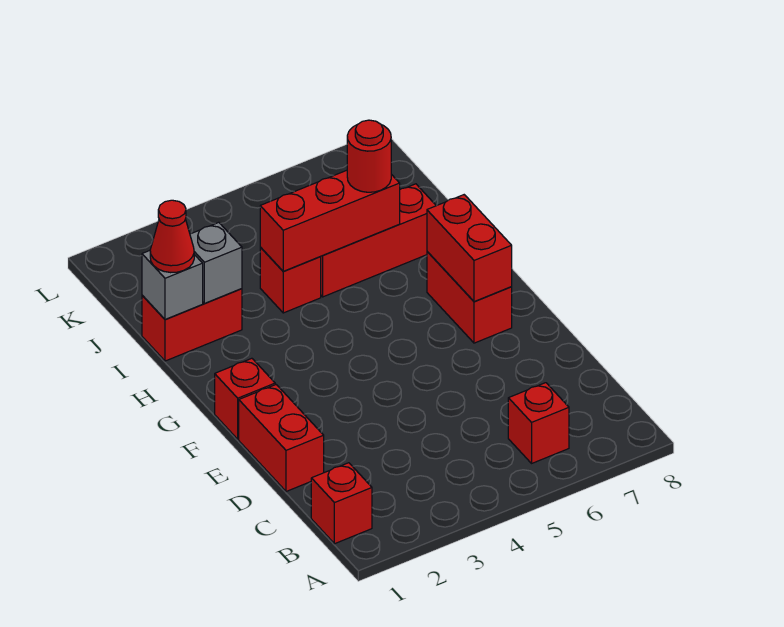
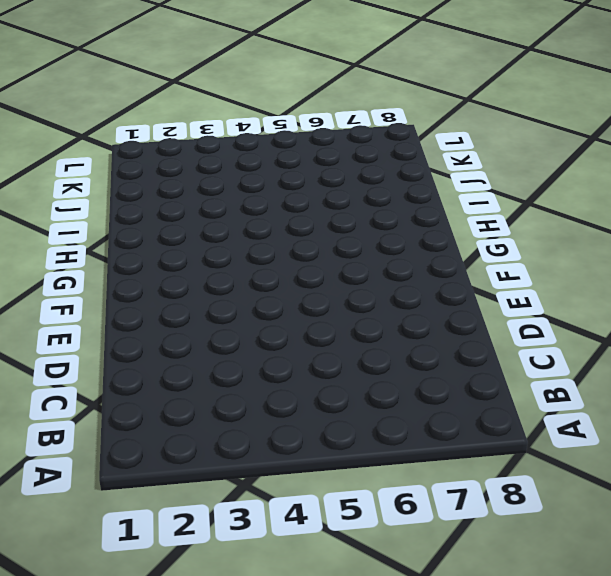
none -> red brick B1 level 1
none -> red brick B6 level 1
none -> red brick D1:E1 level 1

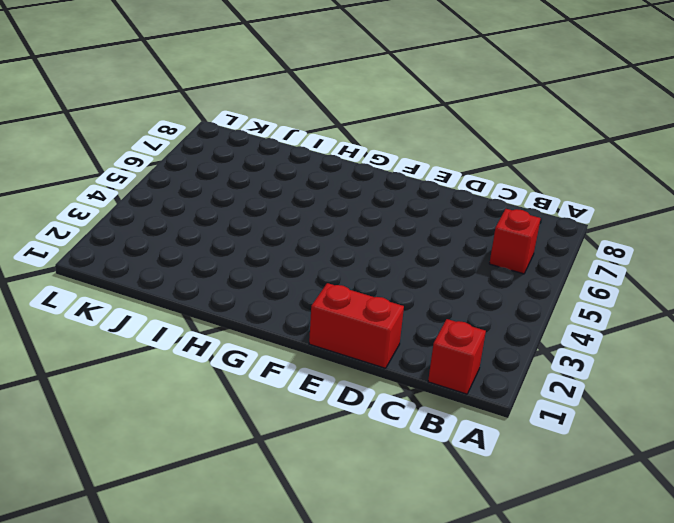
none -> red brick F1 level 1
none -> red brick F7:G7 level 1
none -> red brick I1:I2 level 1

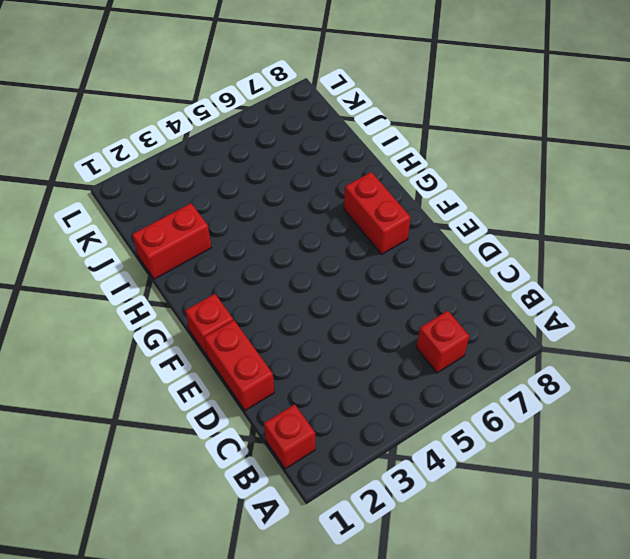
none -> red brick I4 level 1
none -> red brick I5:I7 level 1
none -> red brick F7:G7 level 2

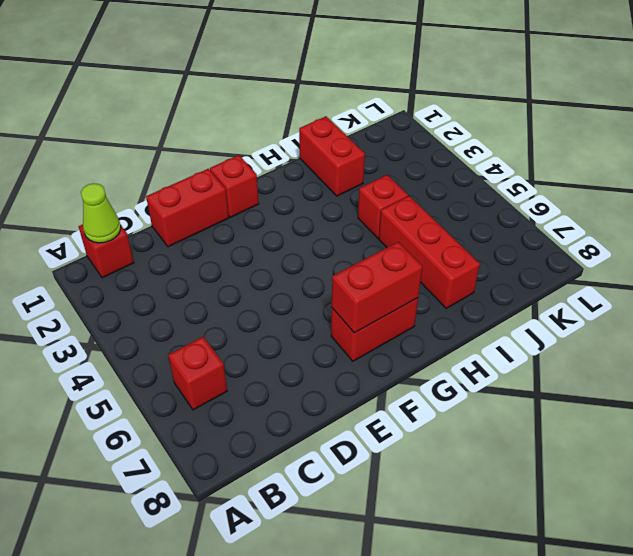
lime cone B1 level 2 -> none
none -> grey brick I1 level 2
none -> grey brick I2 level 2
none -> red brick I4:I6 level 2

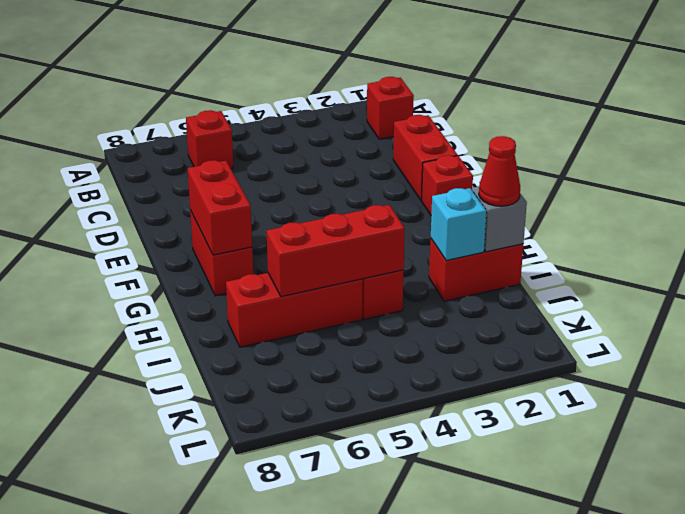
cyan brick I2 level 2 -> grey brick I2 level 2
none -> red round brick I6 level 3

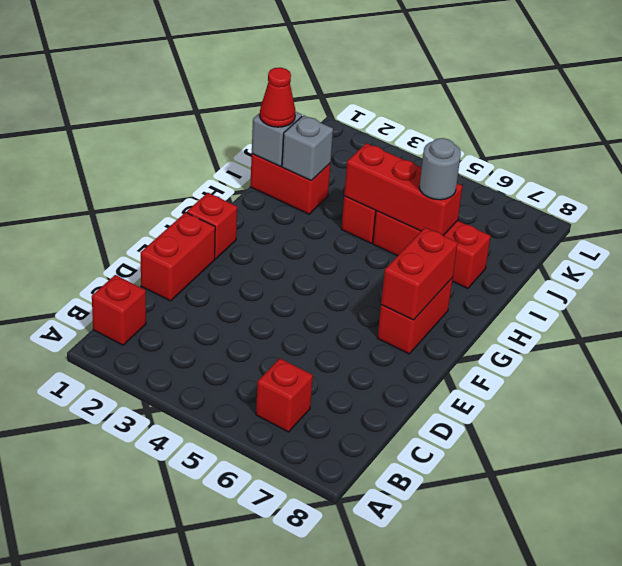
grey round brick I6 level 3 -> red round brick I6 level 3

